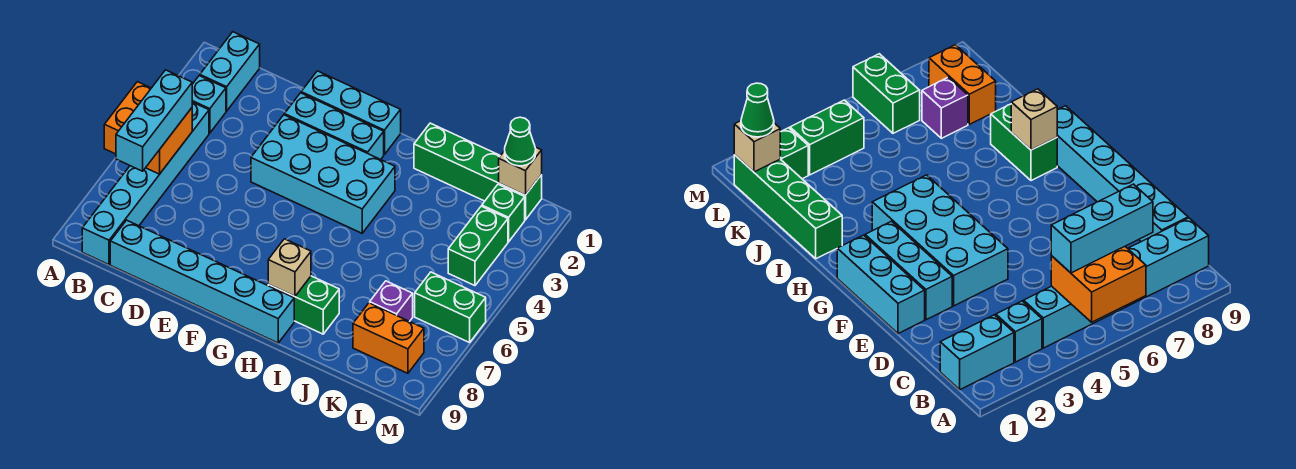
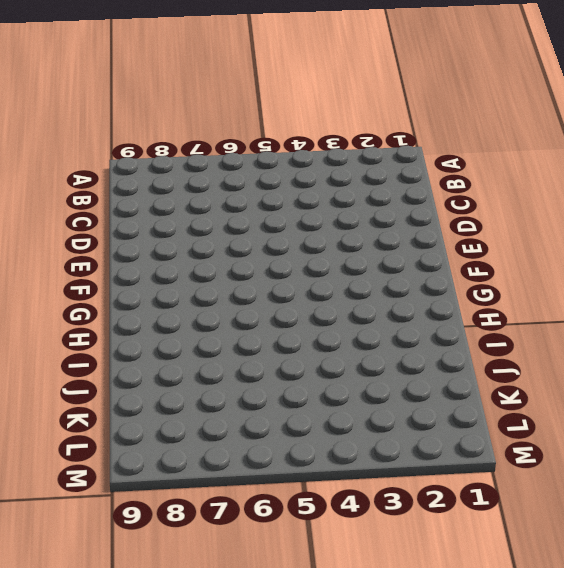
none -> cyan brick B1:B2 level 1
none -> cyan brick B3 level 1
none -> cyan brick B4:B9 level 1

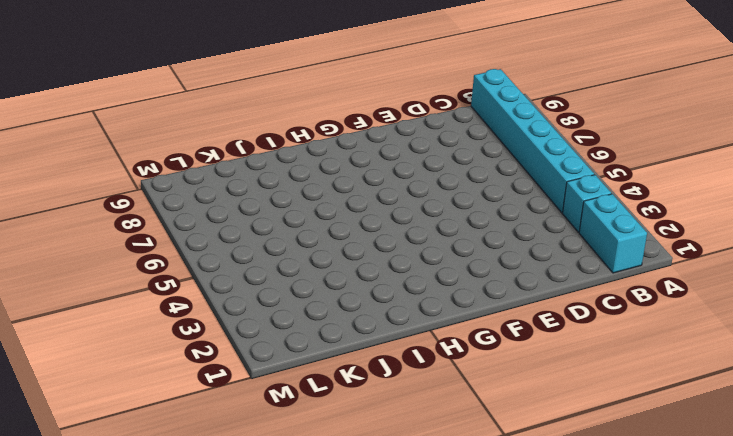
none -> cyan brick C9:H9 level 1
none -> cyan brick E1:G1 level 1
none -> cyan brick E2:G2 level 1

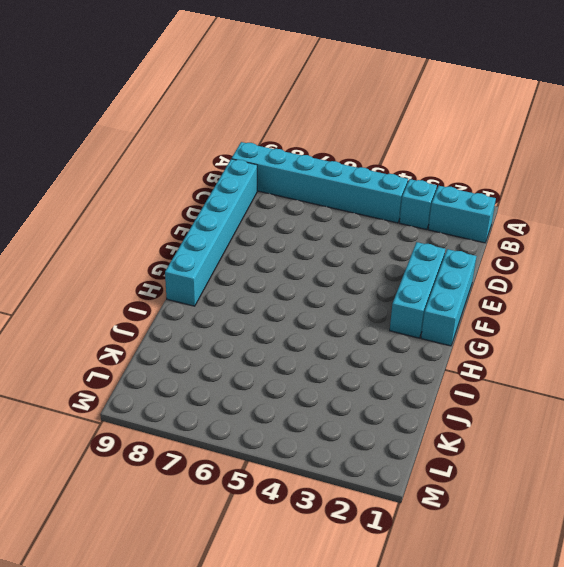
none -> cyan brick E3:H4 level 1
none -> green brick H8:I8 level 1
none -> green brick I1:L1 level 1

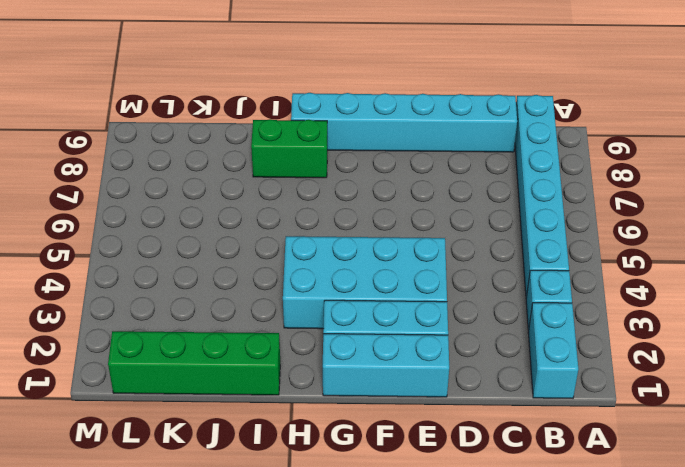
none -> purple brick K7 level 1
none -> orange brick K8:L8 level 1
none -> green brick L2 level 1

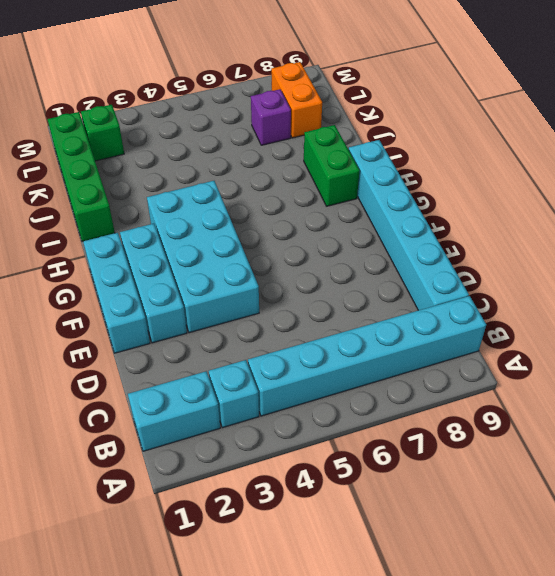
none -> green brick L3:L4 level 1
none -> green brick L6:M6 level 1
none -> orange brick A5:B6 level 2

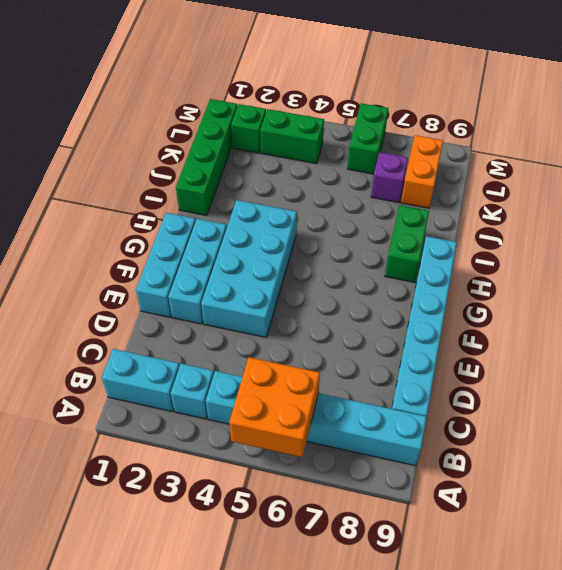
none -> tan brick H8 level 2
none -> tan brick L1 level 2
none -> cyan brick B5:B7 level 3

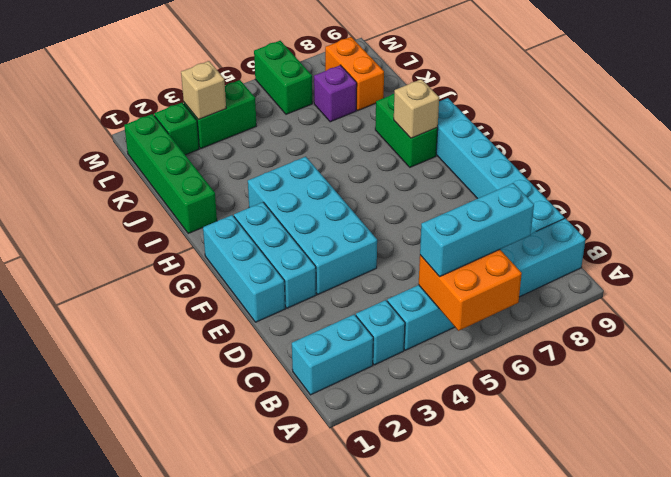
tan brick L3 level 2 -> tan brick L1 level 2
none -> green cone L1 level 3

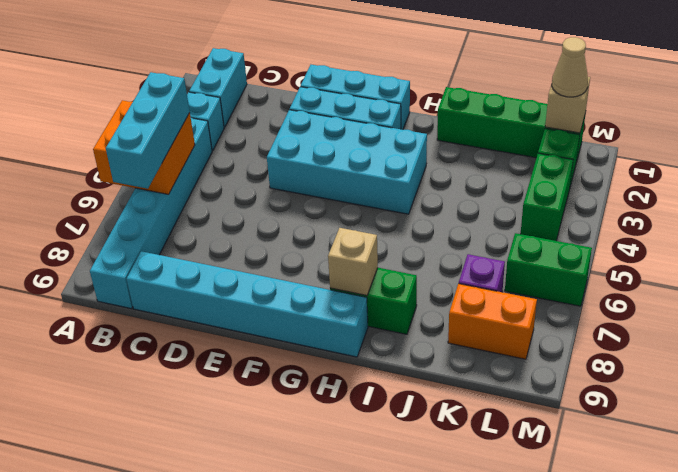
tan cone L1 level 3 -> green cone L1 level 3

